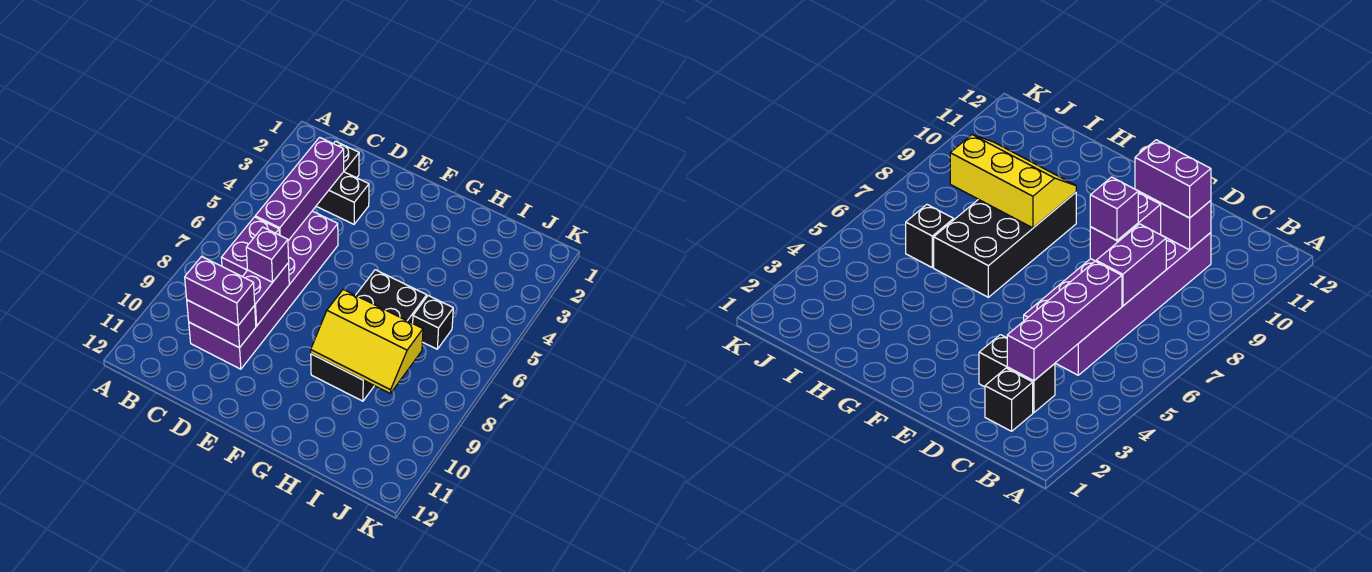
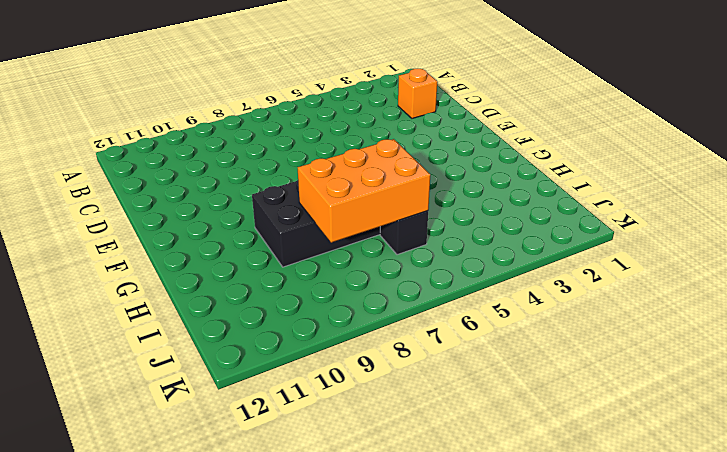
orange brick C2 level 1 -> black brick C2 level 1
orange brick H6:I8 level 2 -> yellow slope G8:I9 level 2 top 8
none -> black brick C3:D3 level 1
none -> purple brick C5:D10 level 1
none -> purple brick C3:C6 level 2

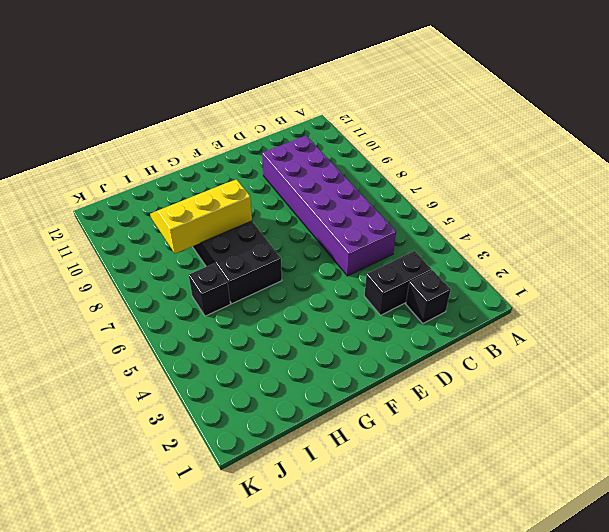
none -> purple brick C3:C6 level 2
none -> purple brick C7:C8 level 2
none -> purple brick C10:D10 level 2

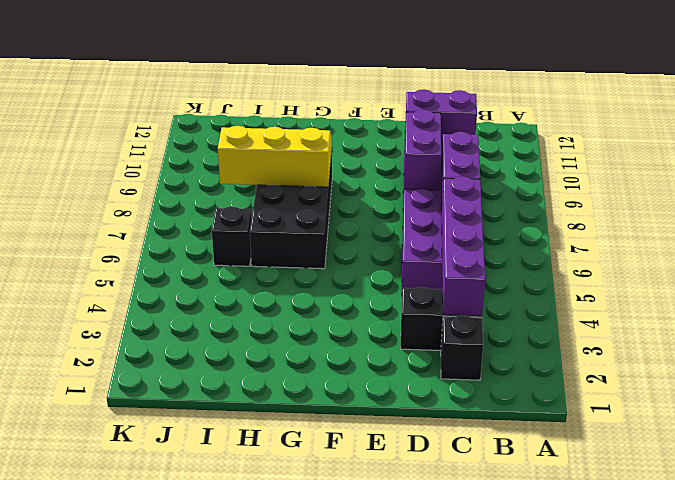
none -> purple brick C10:D10 level 3
none -> purple brick D8 level 3

